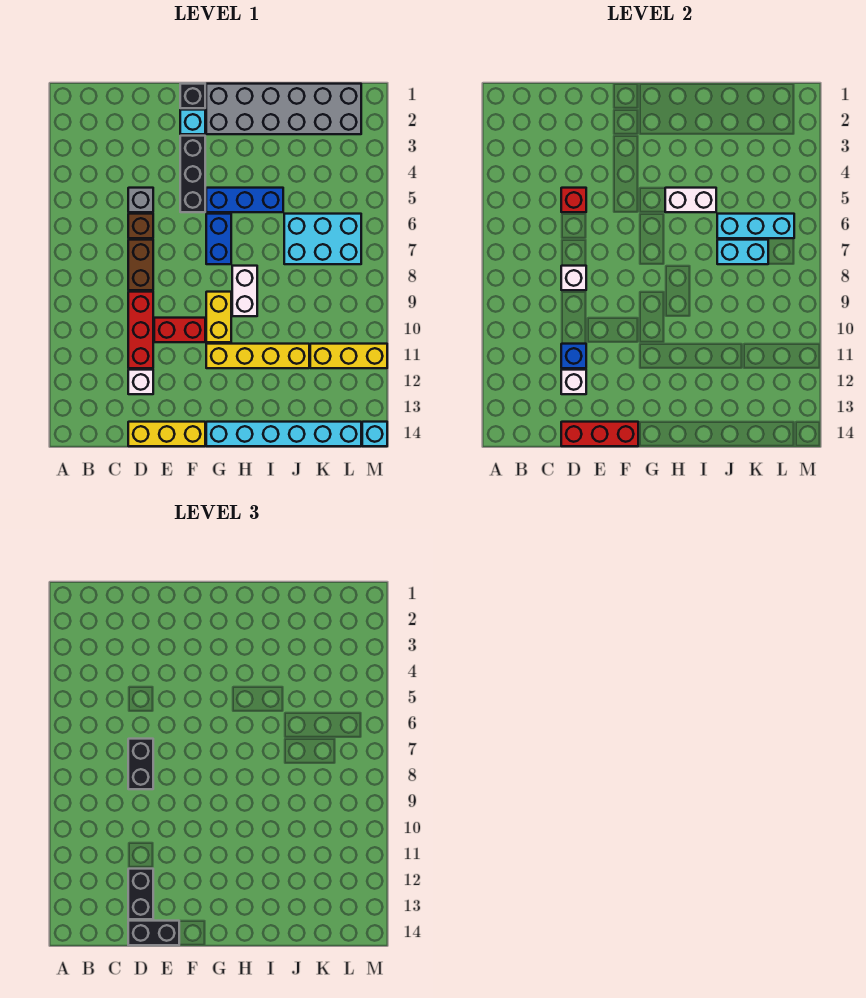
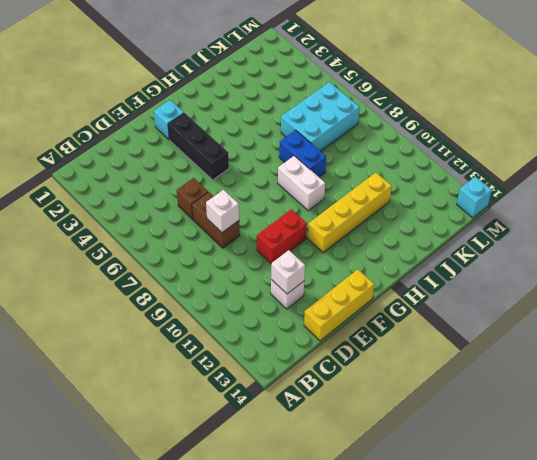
blue brick I7:I8 level 1 -> blue brick G6:G7 level 1
none -> grey brick D5 level 1
none -> red brick D9:D11 level 1
none -> black brick F1 level 1
none -> grey brick G1:L2 level 1

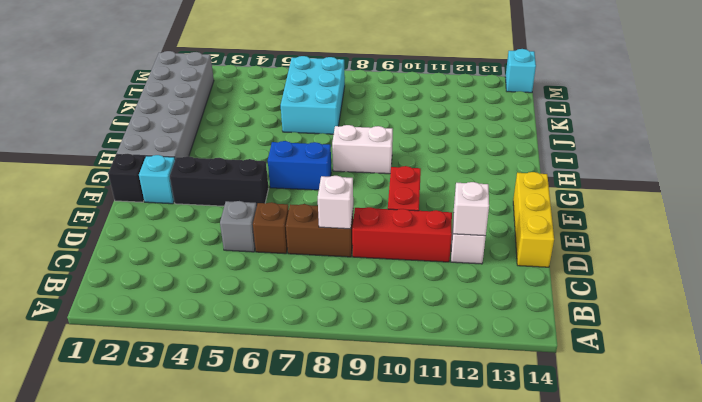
none -> blue brick G5:I5 level 1
none -> yellow brick G9:G10 level 1
none -> yellow brick G11:J11 level 1
none -> cyan brick G14:L14 level 1

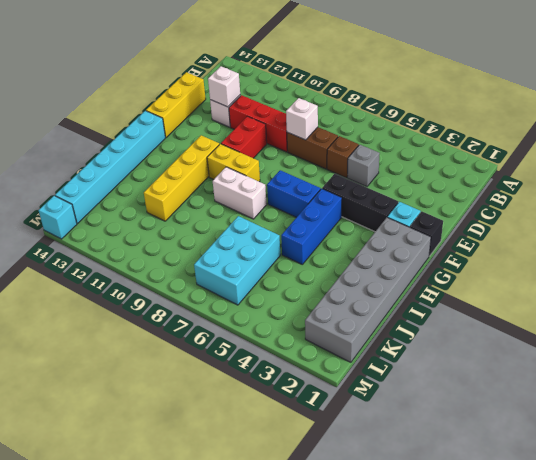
none -> yellow brick K11:M11 level 1
none -> red brick D5 level 2
none -> blue brick D11 level 2
none -> red brick D14:F14 level 2

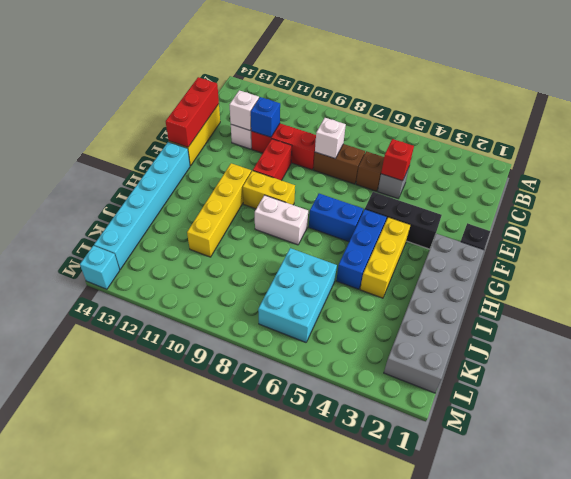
yellow brick G4:I4 level 1 -> yellow brick K11:M11 level 1
none -> cyan brick F2 level 1
none -> white brick H5:I5 level 2
none -> cyan brick J6:L6 level 2
none -> cyan brick J7:K7 level 2

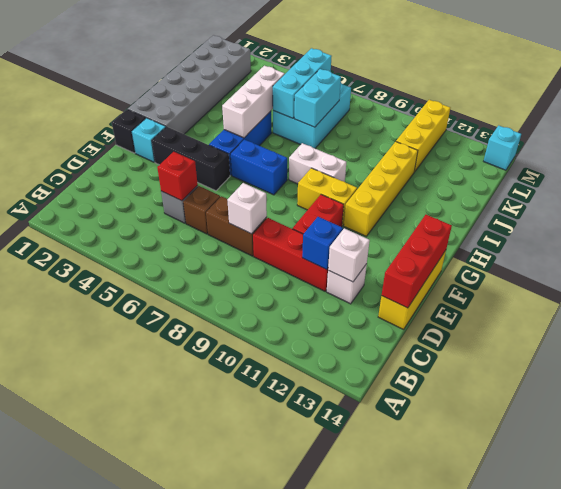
white brick H5:J5 level 2 -> white brick H5:I5 level 2
none -> cyan brick G14:L14 level 1
none -> black brick D7:D8 level 3
none -> black brick D12:D13 level 3
none -> black brick D14:E14 level 3

